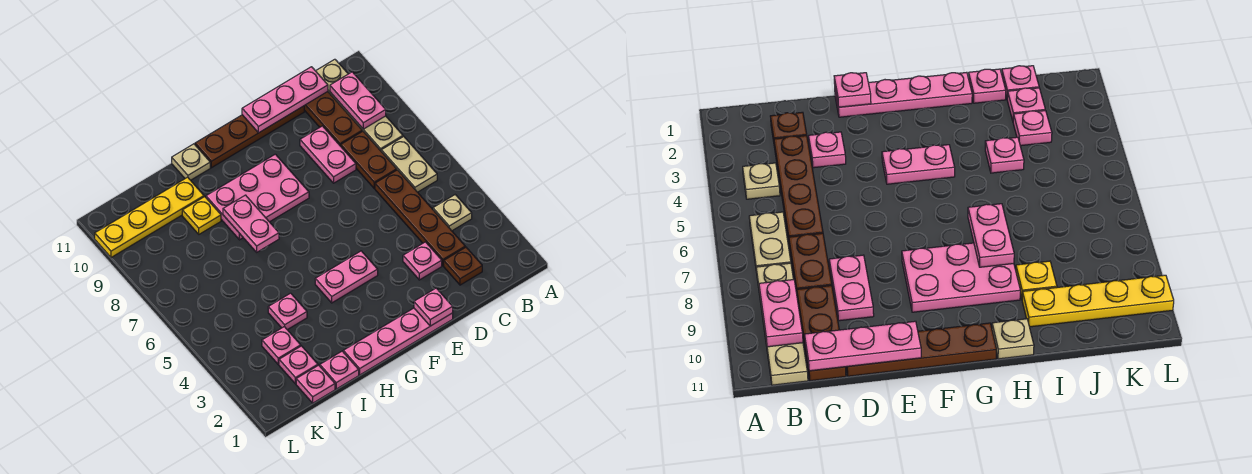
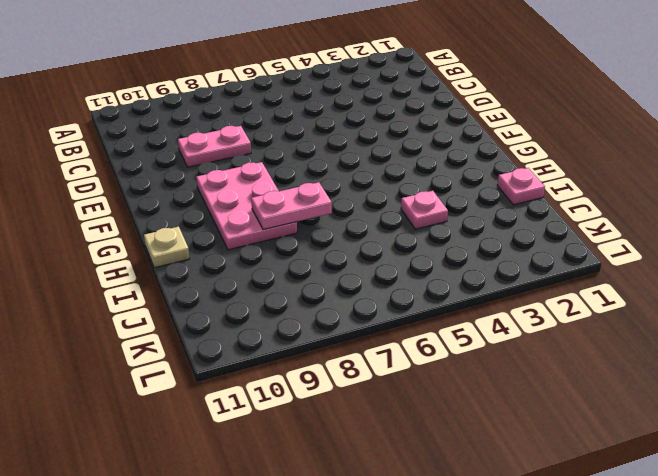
none -> tan plate B4 level 1
none -> tan plate B6:B7 level 1
none -> tan plate B8:B11 level 1

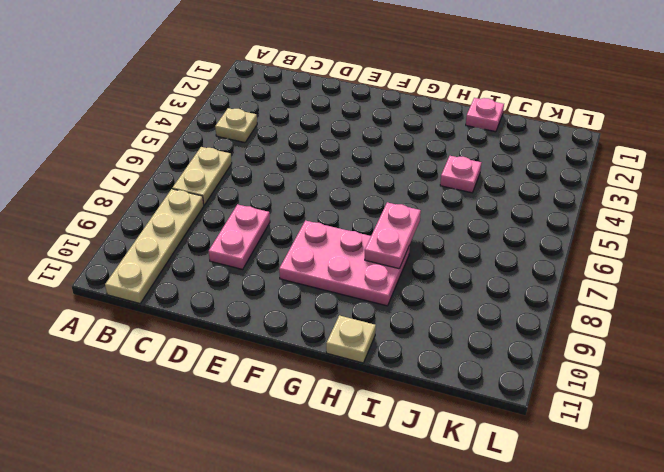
none -> brown plate C2 level 1
none -> brown plate C3:C6 level 1
none -> brown plate C7:C8 level 1

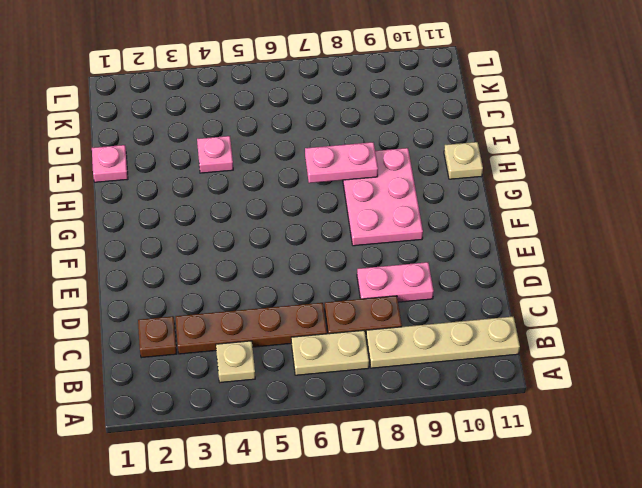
none -> brown plate C9:C11 level 1
none -> pink plate D3 level 1
none -> brown plate D11:G11 level 1

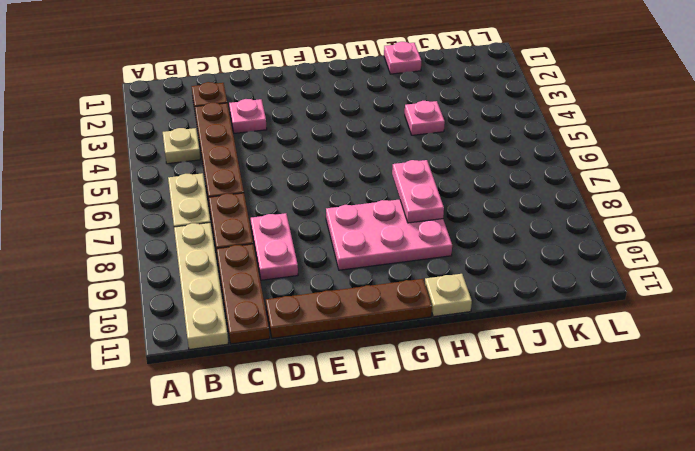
none -> pink plate E1:H1 level 1
none -> pink plate F4:G4 level 1
none -> yellow plate I9 level 1

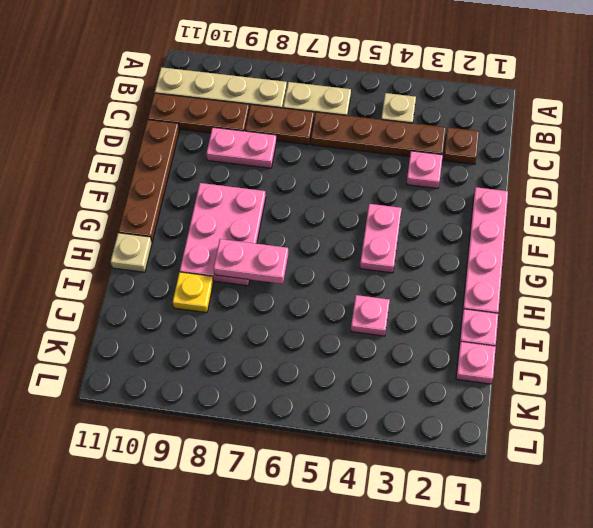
none -> yellow plate I10:L10 level 1
none -> pink plate J2 level 1
none -> pink plate J3 level 1

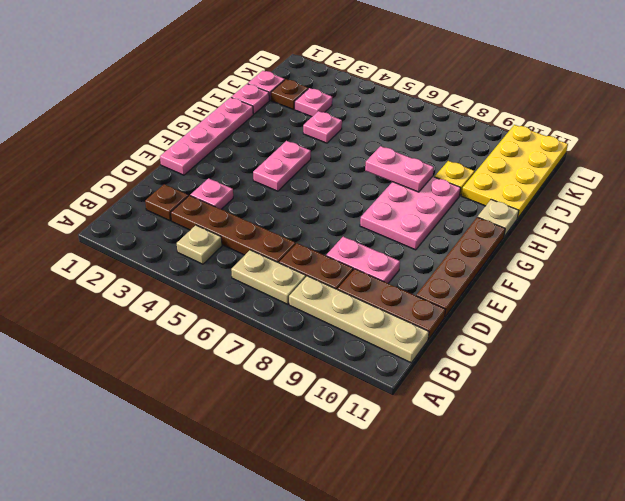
yellow plate I10:L11 level 1 -> yellow plate I10:L10 level 1
brown plate J2 level 1 -> pink plate J2 level 1
none -> pink plate B9:B10 level 2
none -> pink plate C11:E11 level 2
none -> pink plate E1 level 2

